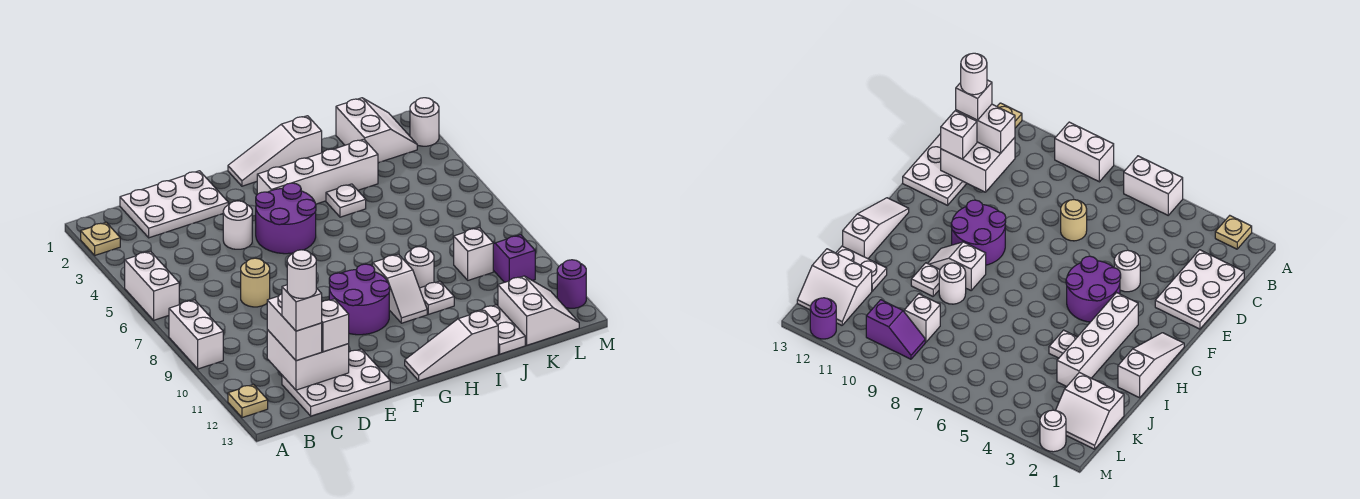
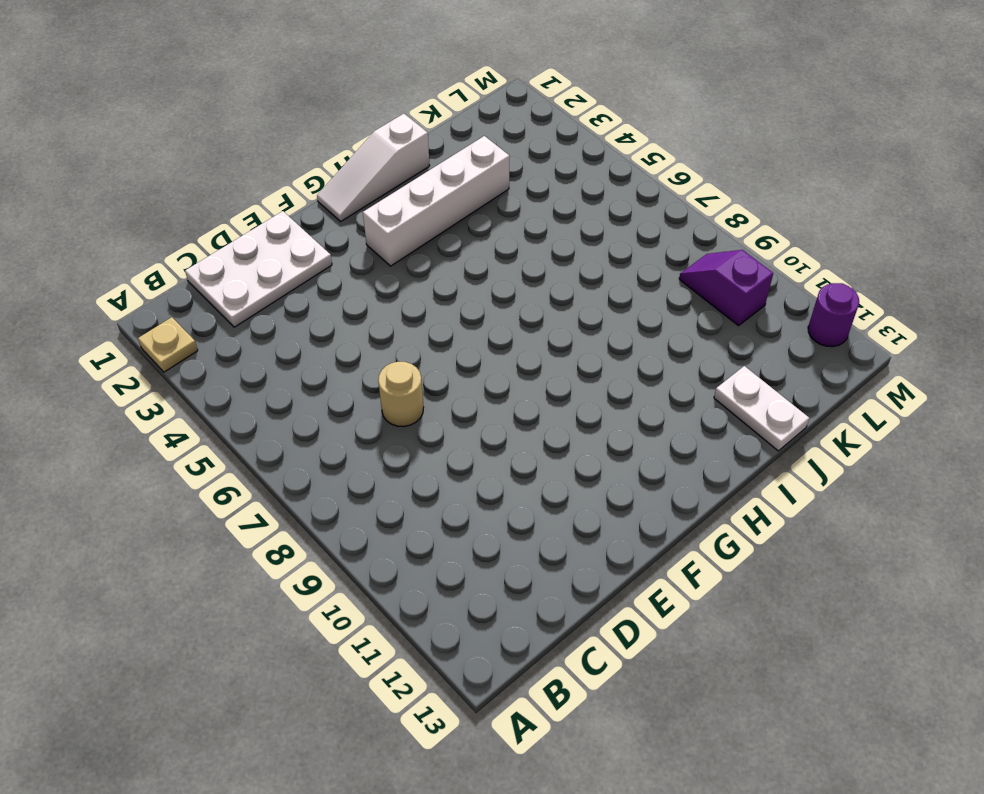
none -> white brick A5:A6 level 1
none -> white brick A8:A9 level 1
none -> tan plate A12 level 1

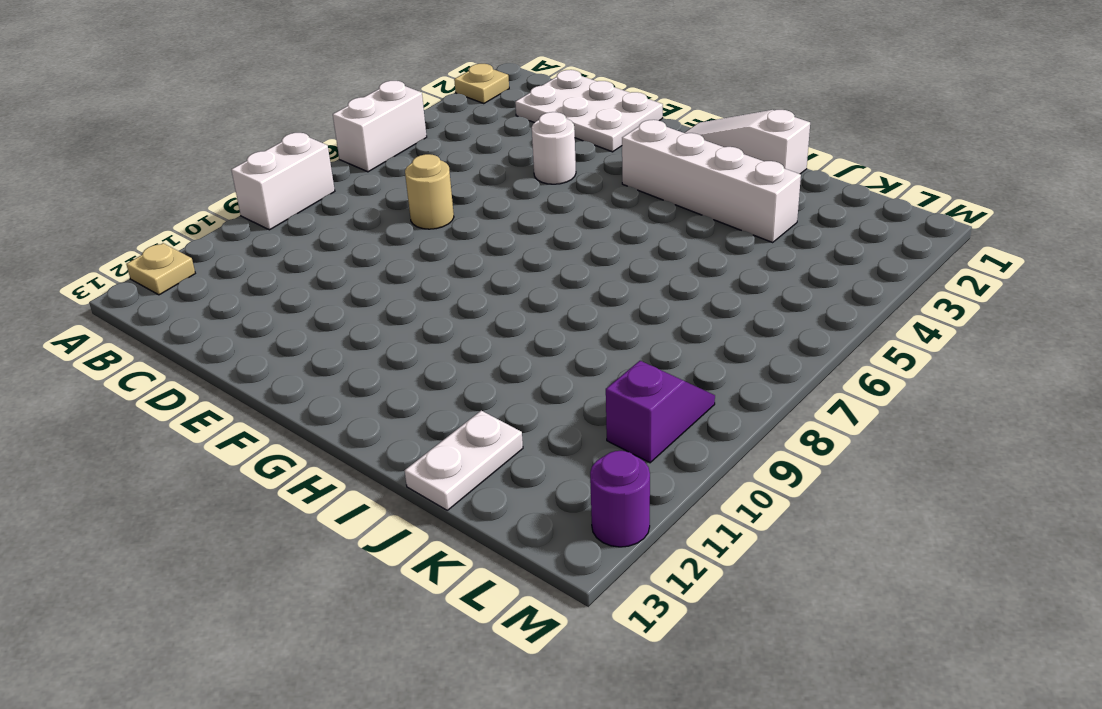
none -> white plate C12:E13 level 1
none -> purple round brick F4:G5 level 1
none -> purple round brick F9:G10 level 1

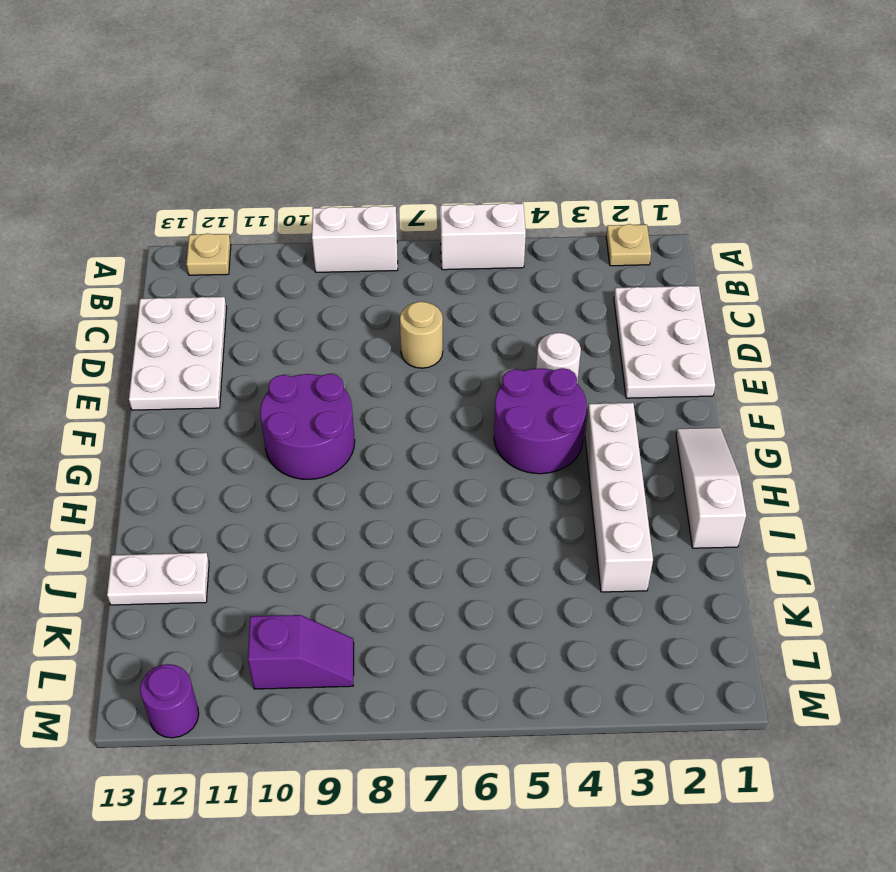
none -> white slope G13:I13 level 1 top I
none -> white slope H9:H10 level 1 top 9
none -> white plate I4 level 1

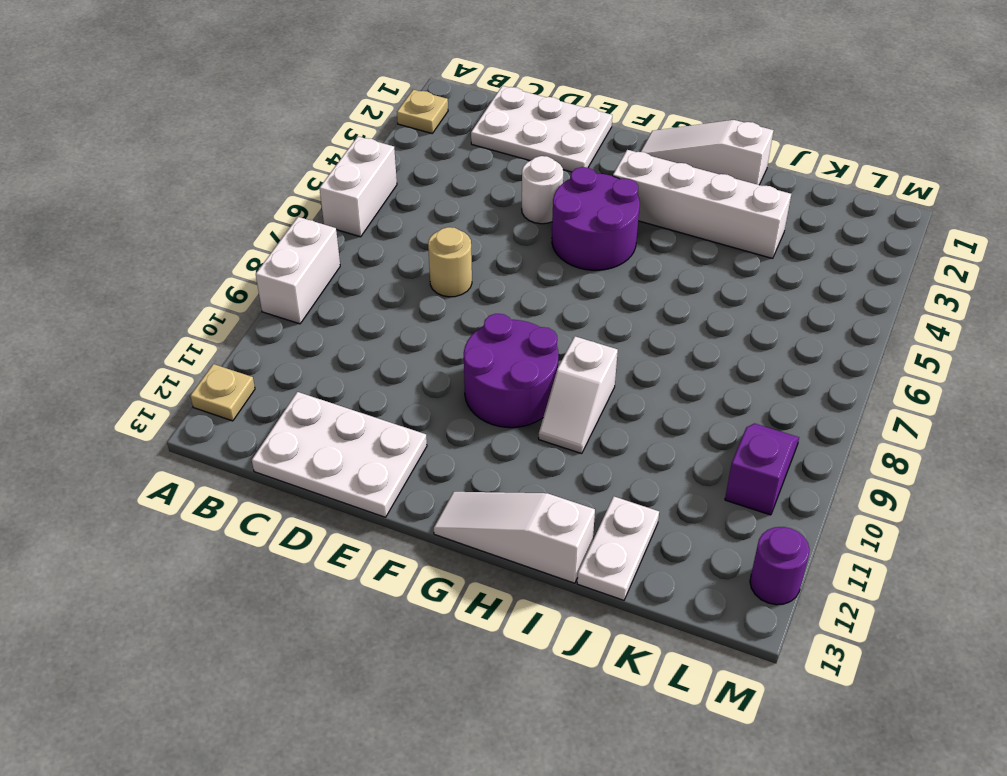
none -> white plate I4 level 1
none -> white round brick I9 level 1
none -> white plate I10 level 1

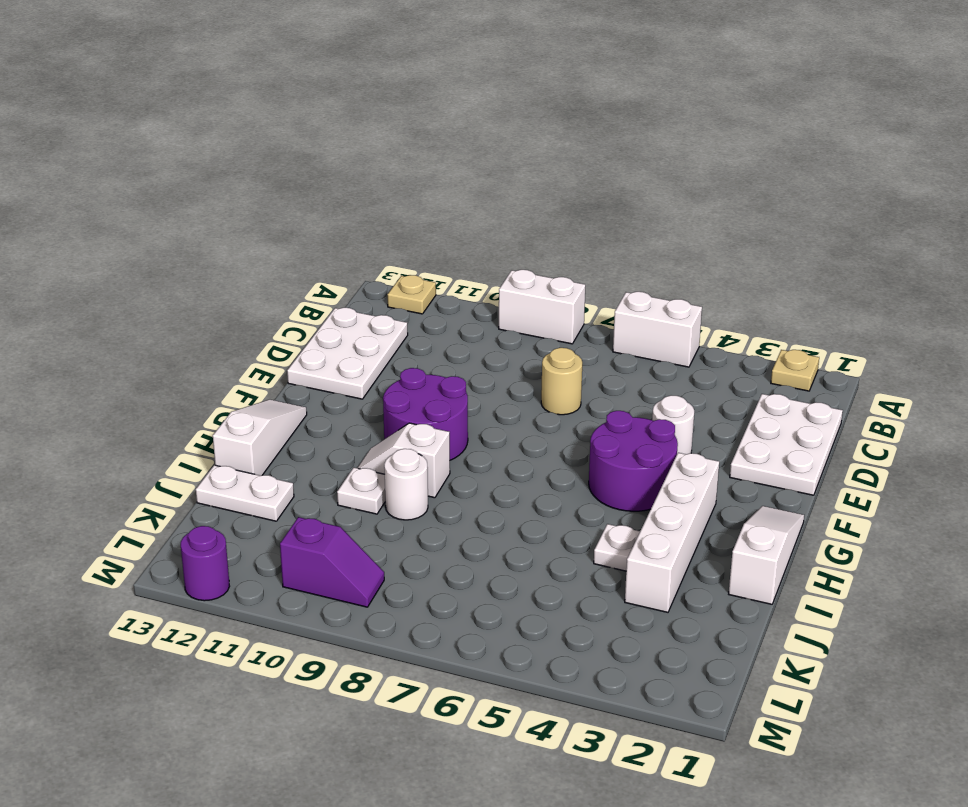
none -> white slope K1:L2 level 1 top K
none -> white brick K9 level 1
none -> white slope K12:L13 level 1 top K

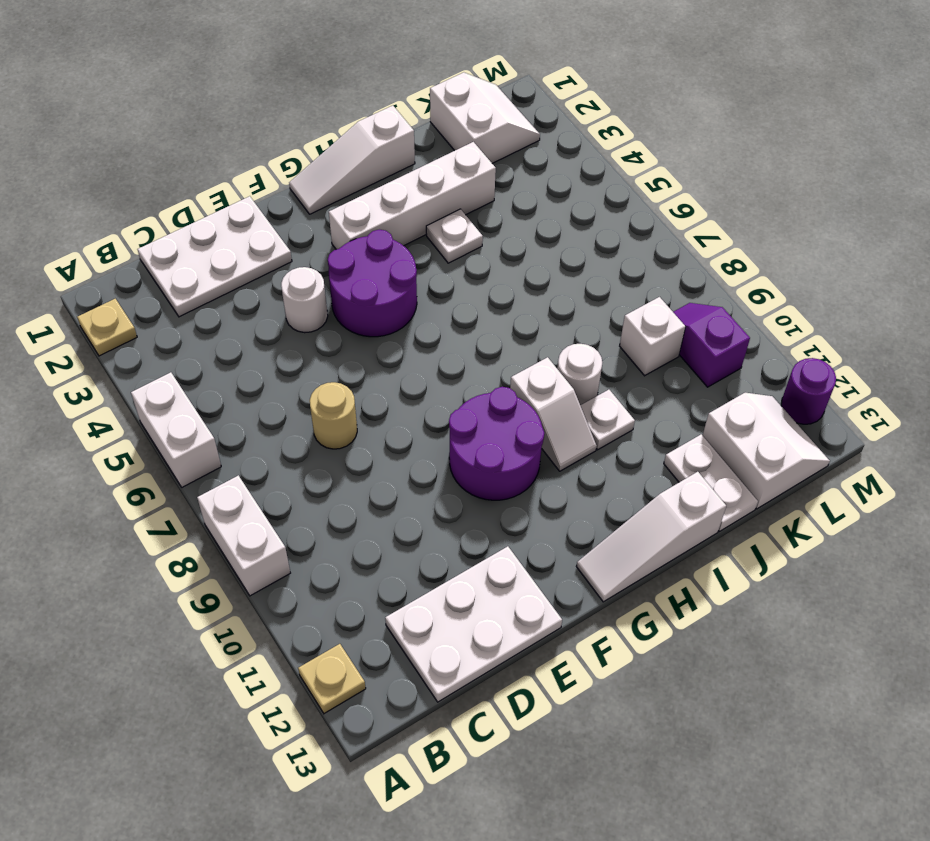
none -> white round brick M2 level 1
none -> white brick C11:D12 level 2
none -> white brick C11:C12 level 3

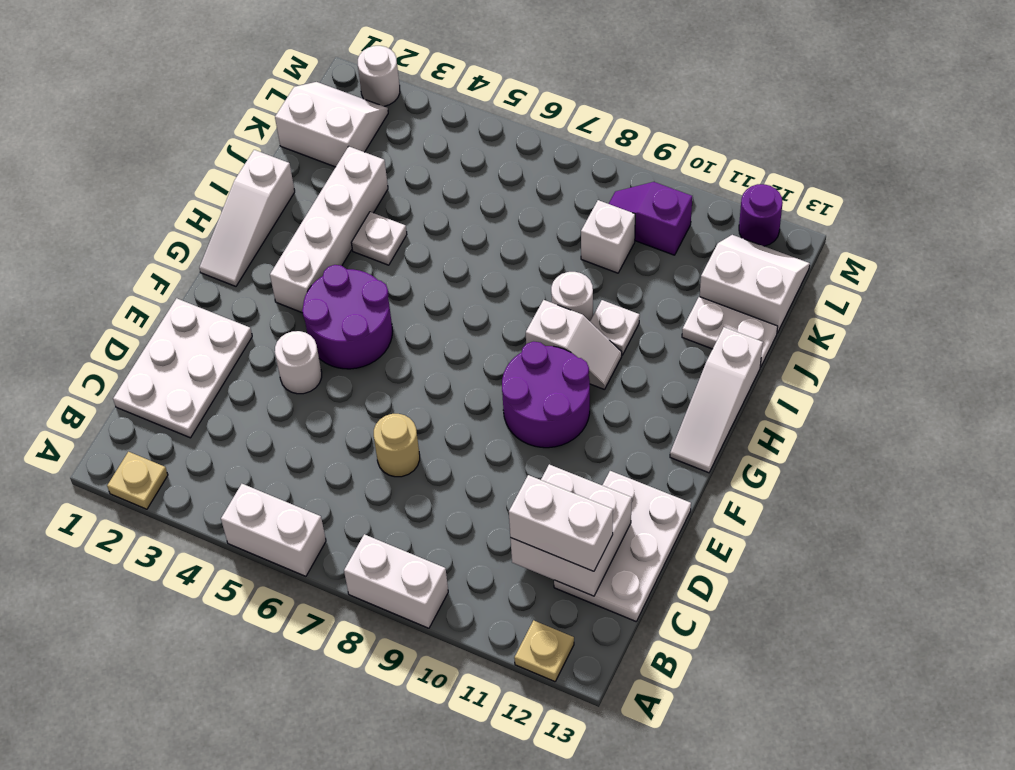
none -> white brick D12 level 3
none -> white brick C12 level 4
none -> white round brick C12 level 5

